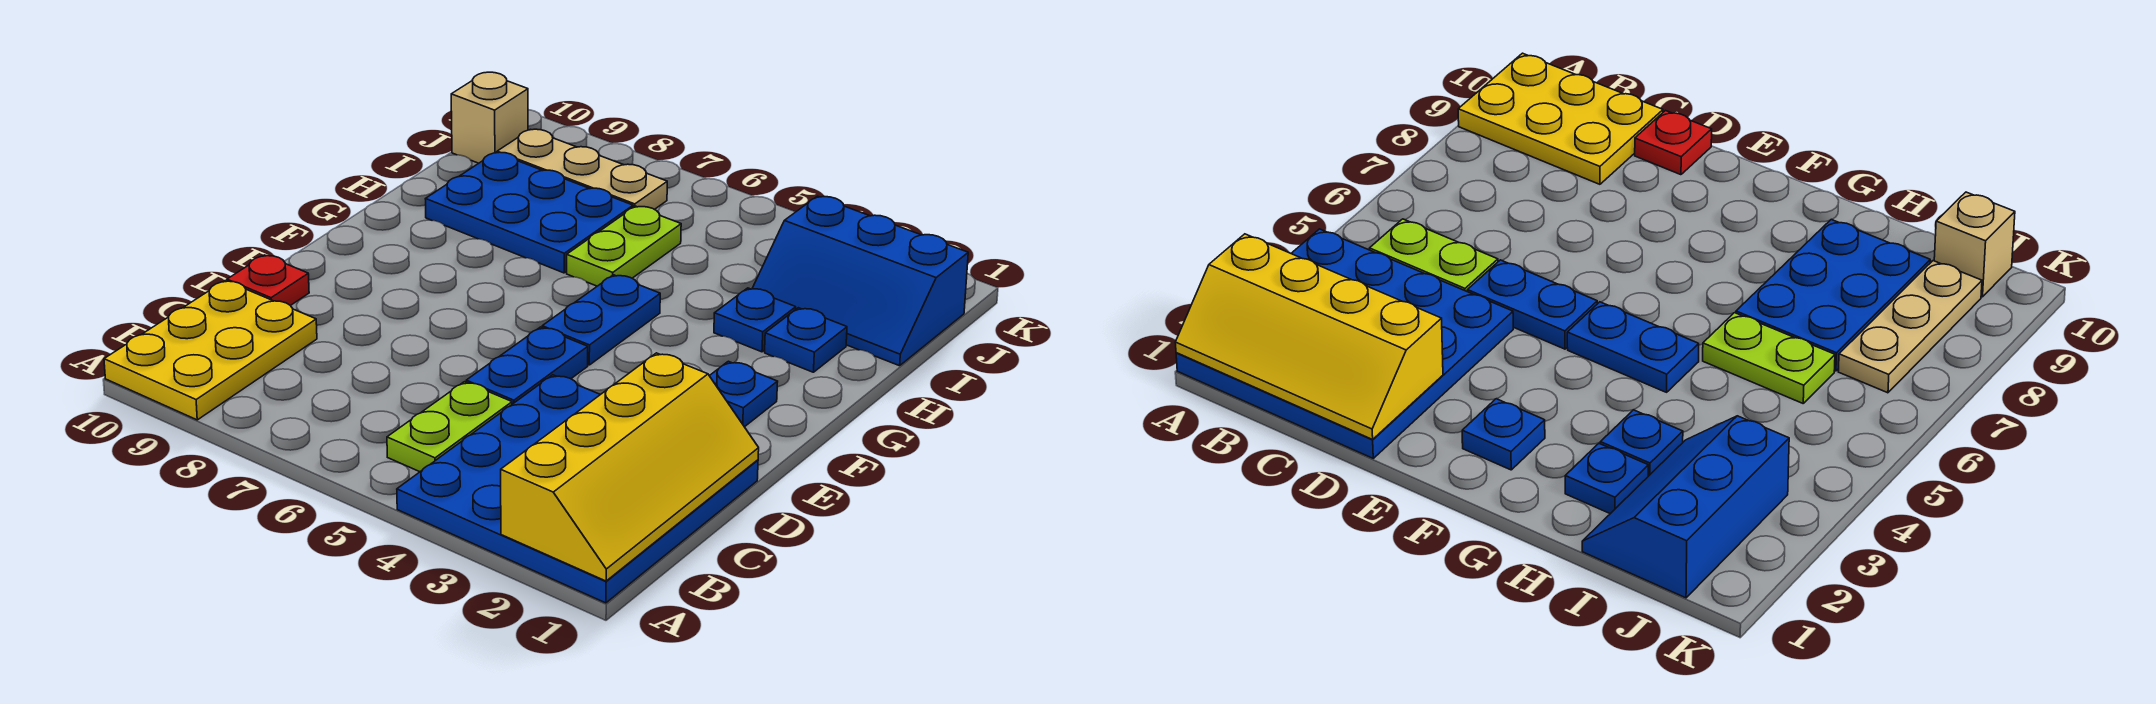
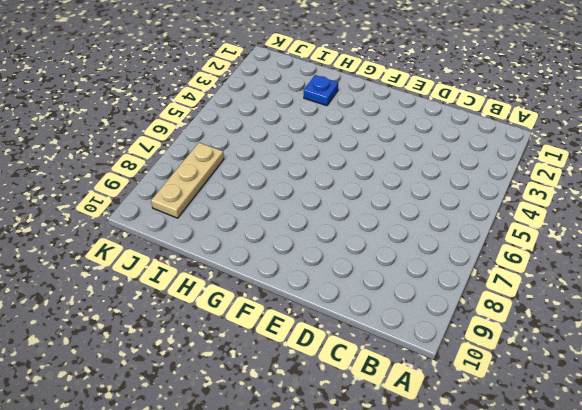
none -> blue plate A1:D4 level 1
none -> yellow plate A9:C10 level 1
none -> lime plate B5:C5 level 1

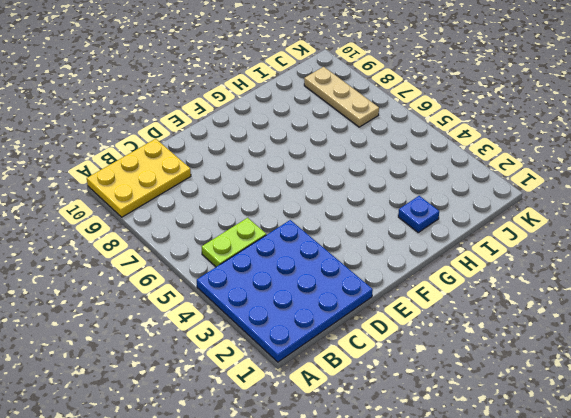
none -> blue plate D5:E5 level 1
none -> red plate D10 level 1
none -> blue plate F2 level 1

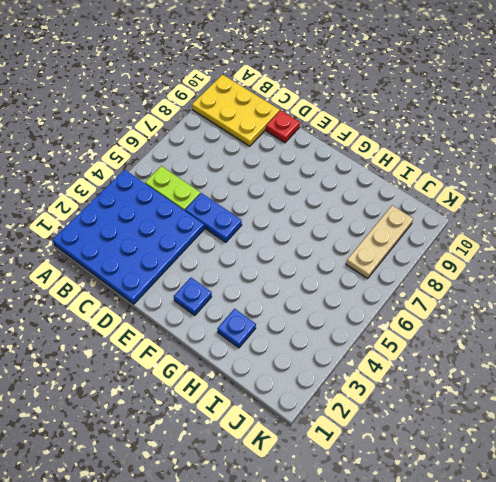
none -> blue plate F5:G5 level 1
none -> blue plate H3 level 1
none -> lime plate H6:I6 level 1

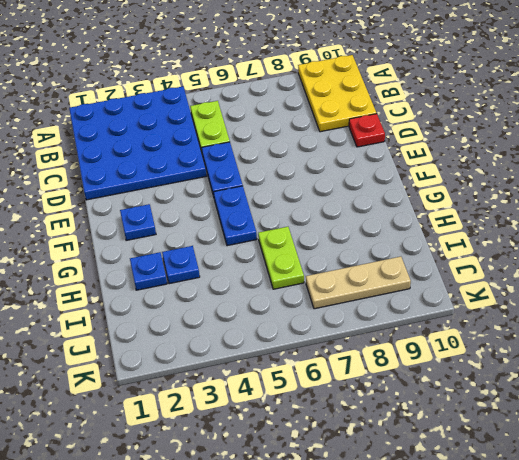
none -> blue plate H7:I9 level 1
none -> blue slope I1:J3 level 1 top J
none -> tan brick J10 level 1

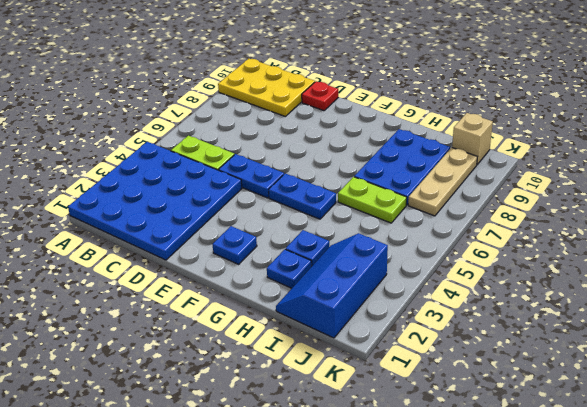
none -> yellow slope A1:D2 level 2 top 2

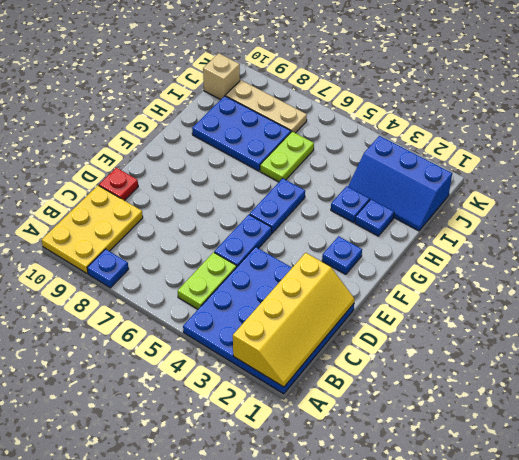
blue plate A8 level 1 -> none

